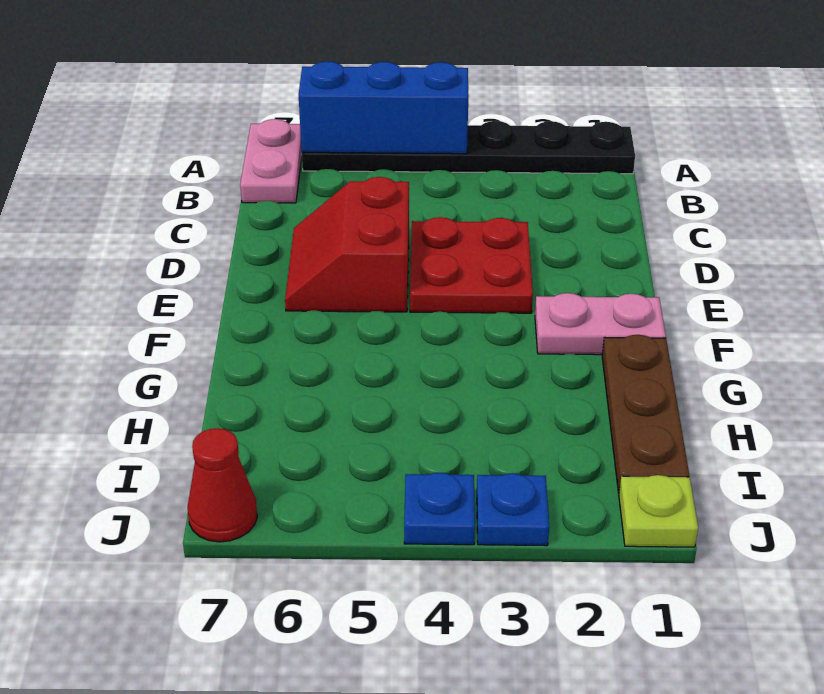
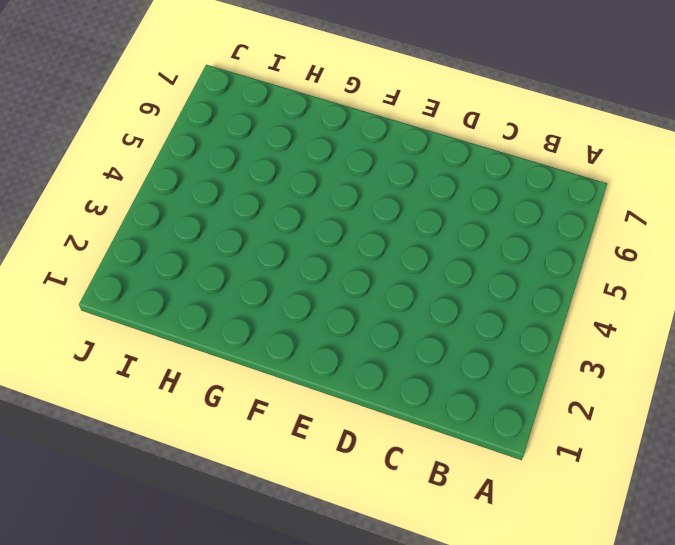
none -> black plate A1:A6 level 1
none -> pink plate A7:B7 level 1

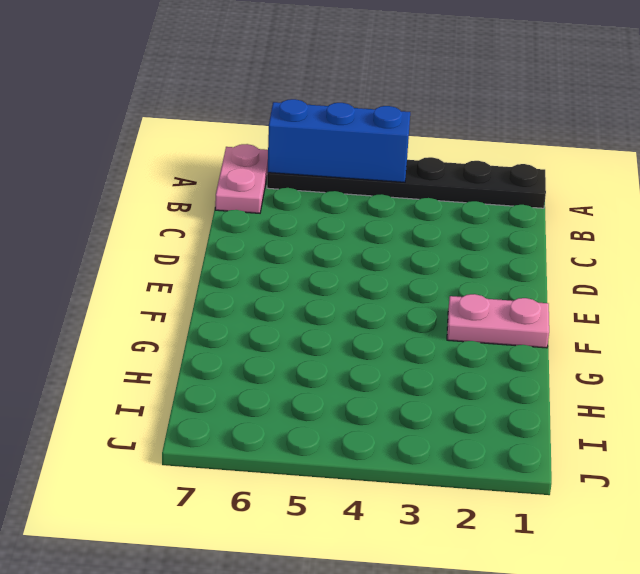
none -> red plate D3:E4 level 1
none -> red slope D5:E6 level 1 top 5

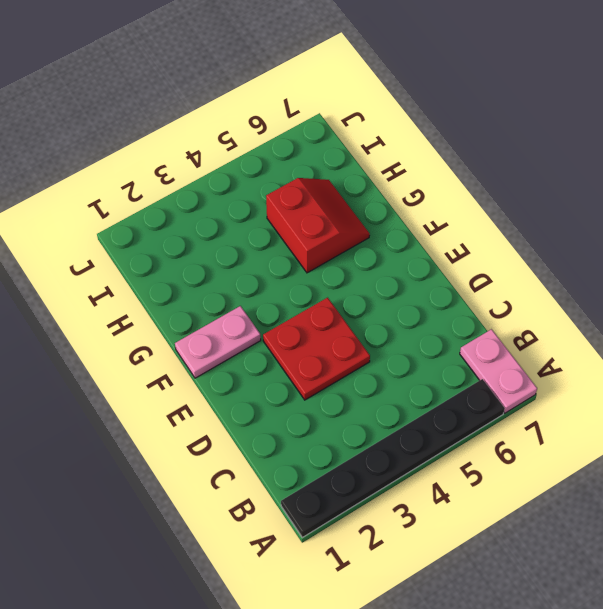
red slope G5:H6 level 1 top 5 -> red slope D5:E6 level 1 top 5
none -> brown plate G1:I1 level 1
none -> lime plate J1 level 1

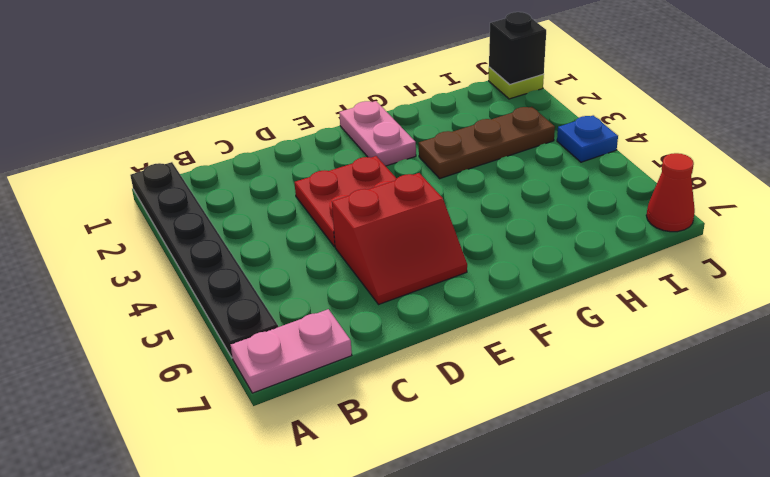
brown plate G3:I3 level 1 -> brown plate G1:I1 level 1
black brick J1 level 2 -> none
none -> blue plate J3 level 1
none -> blue brick A4:A6 level 2

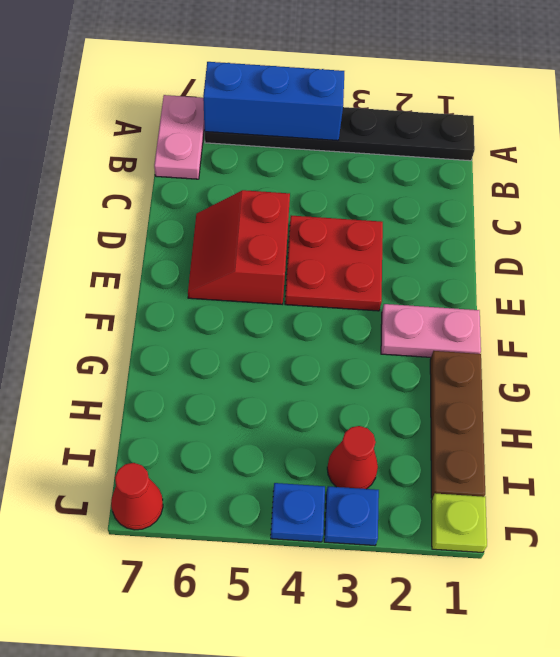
red cone I3 level 1 -> none

